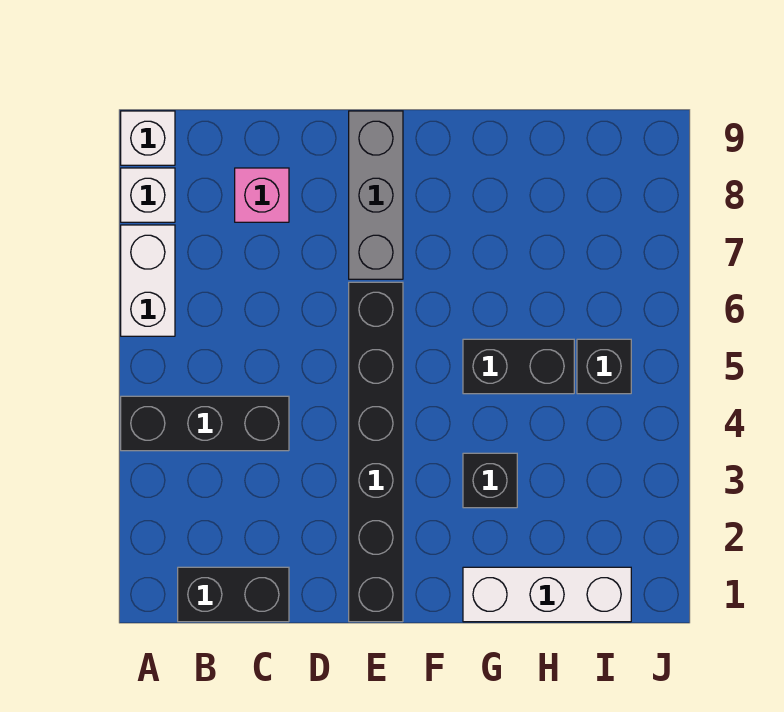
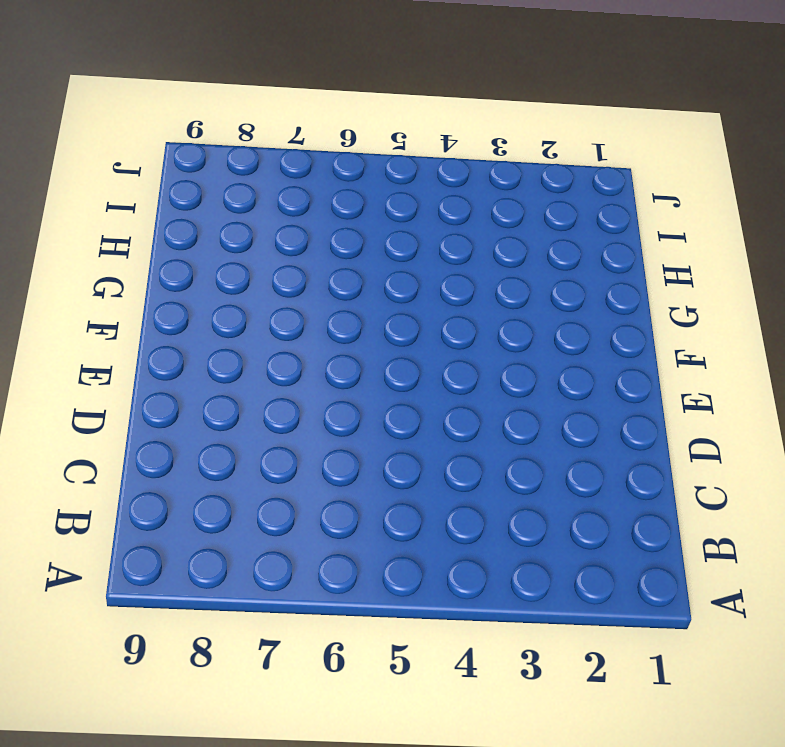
none -> black brick A4:C4 level 1
none -> white brick A6:A7 level 1
none -> white brick A8 level 1

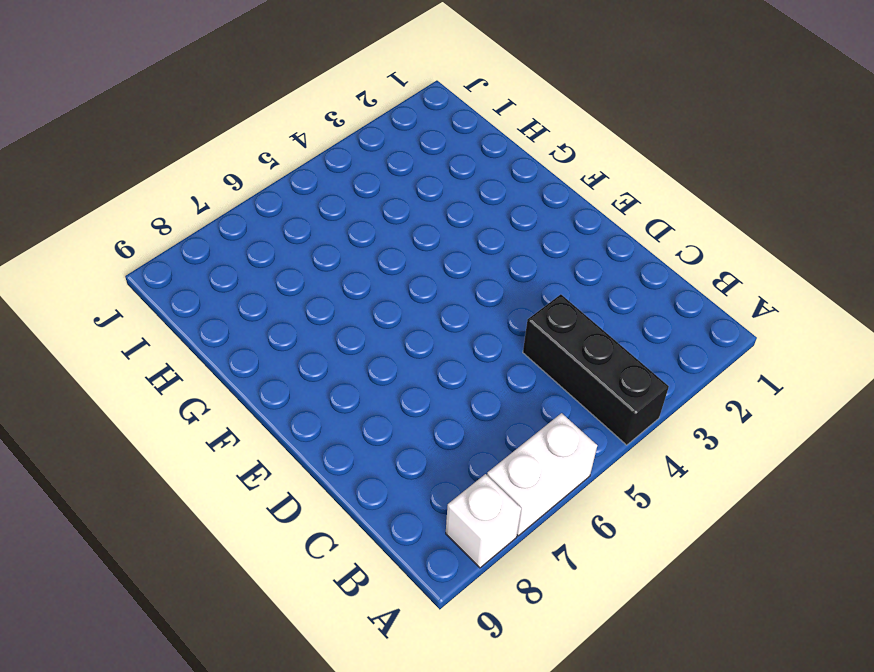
none -> white brick A9 level 1
none -> black brick B1:C1 level 1
none -> pink brick C8 level 1

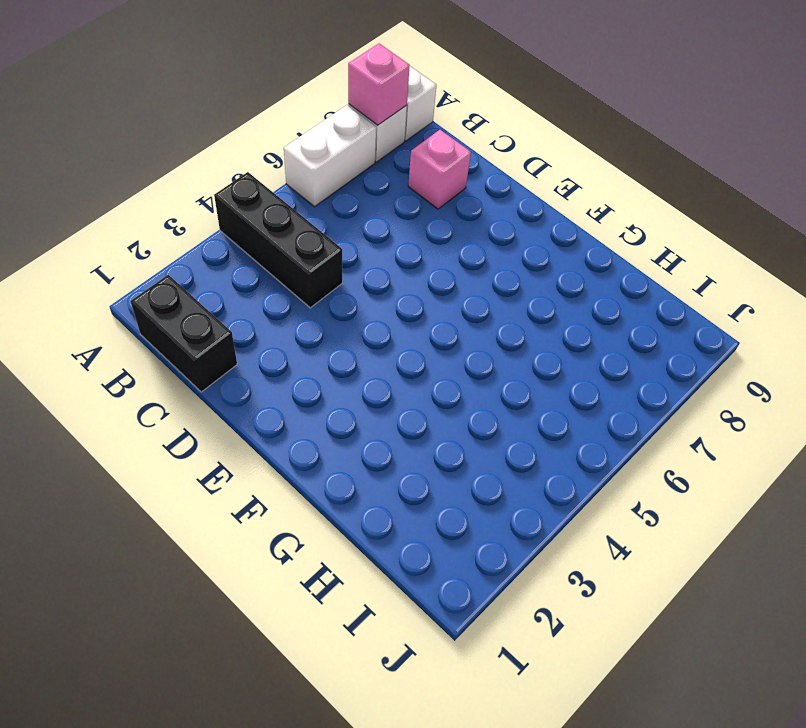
pink brick A8 level 2 -> none
none -> black brick E1:E6 level 1
none -> grey brick E7:E9 level 1
none -> white brick G1:I1 level 1

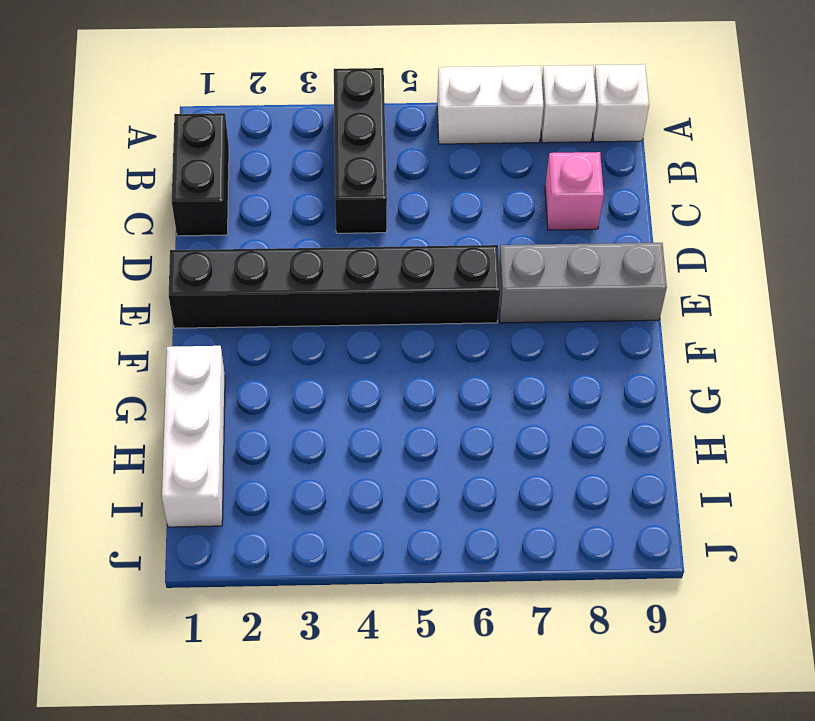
none -> black brick G3 level 1
none -> black brick G5:H5 level 1
none -> black brick I5 level 1

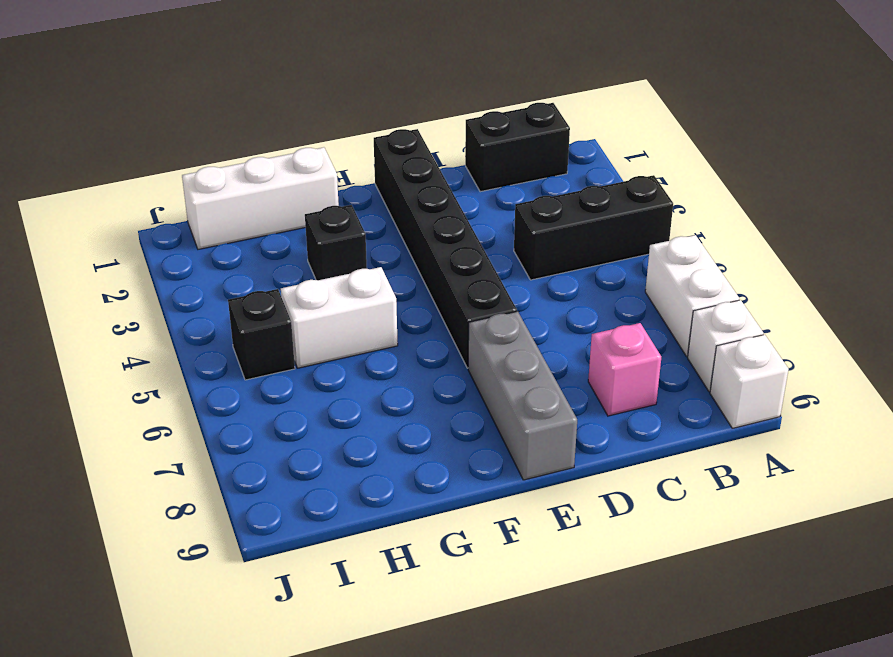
white brick G5:H5 level 1 -> black brick G5:H5 level 1

